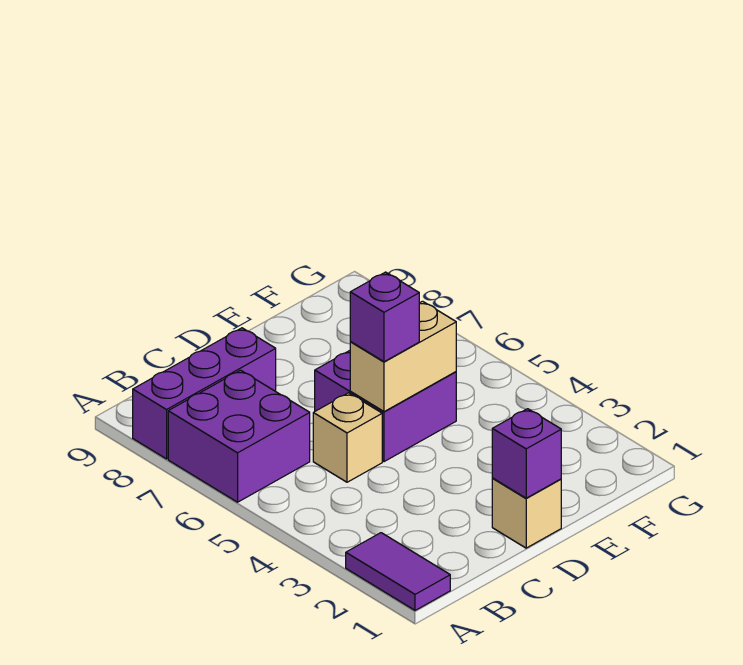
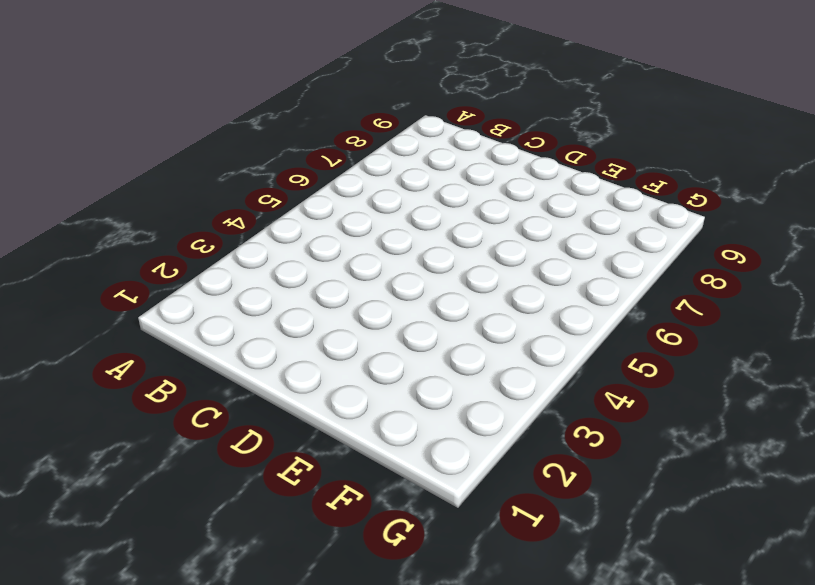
none -> purple tile A1:A2 level 1
none -> purple brick A6:B7 level 1

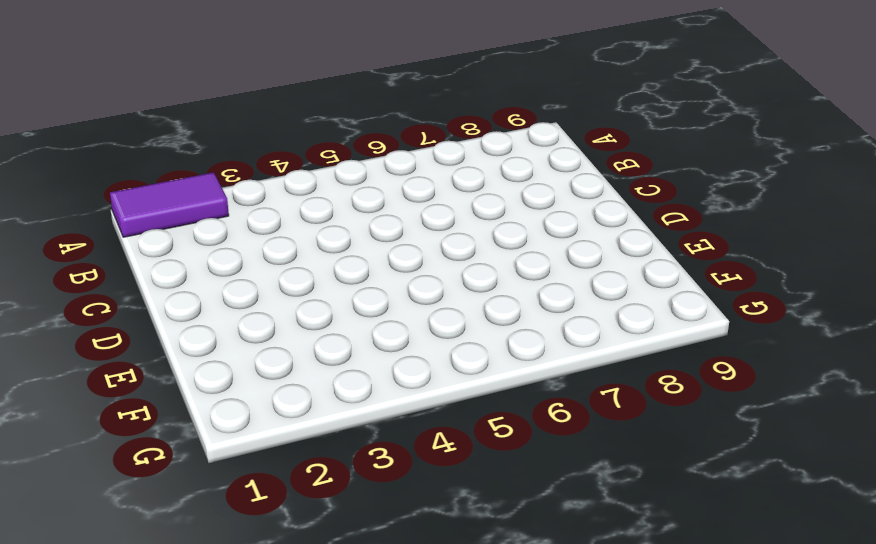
none -> purple brick A6:B7 level 1
none -> purple brick A8:C8 level 1

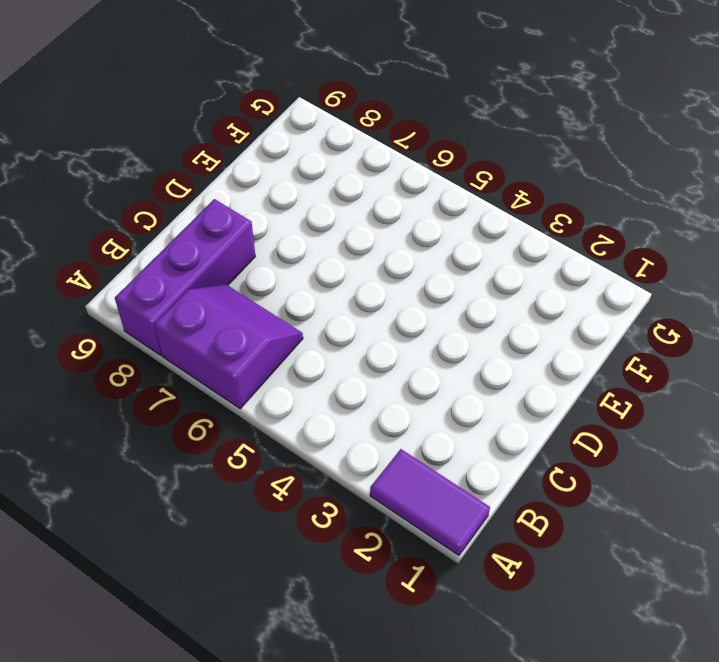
purple slope A6:B7 level 1 top A -> purple brick A6:B7 level 1
none -> tan brick C5 level 1
none -> tan brick D1 level 1

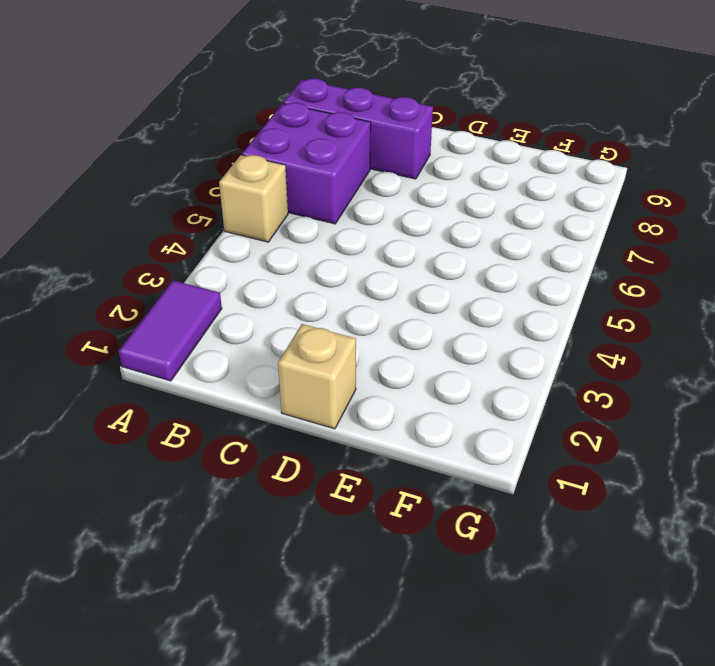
tan brick A5 level 1 -> tan brick C5 level 1
none -> purple brick D5:E6 level 1
none -> purple brick D1 level 2

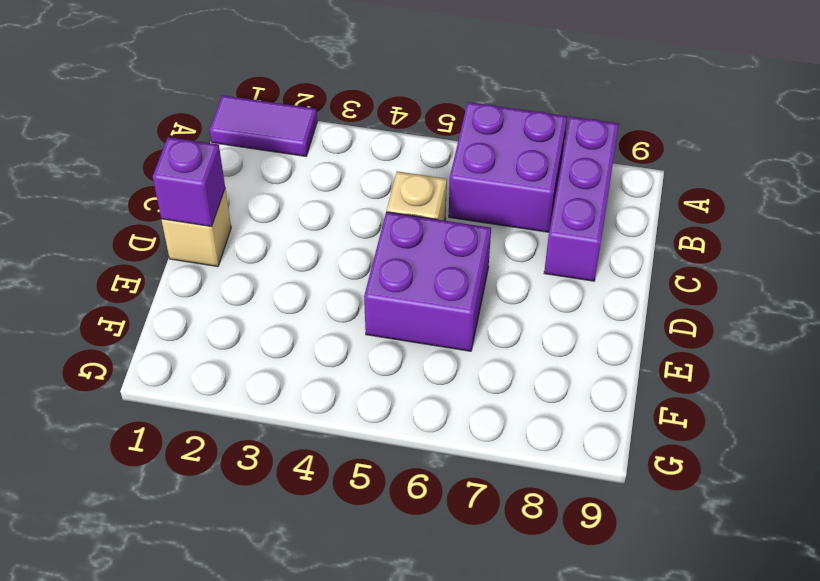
none -> tan brick D5:E5 level 2
none -> purple brick D5 level 3

